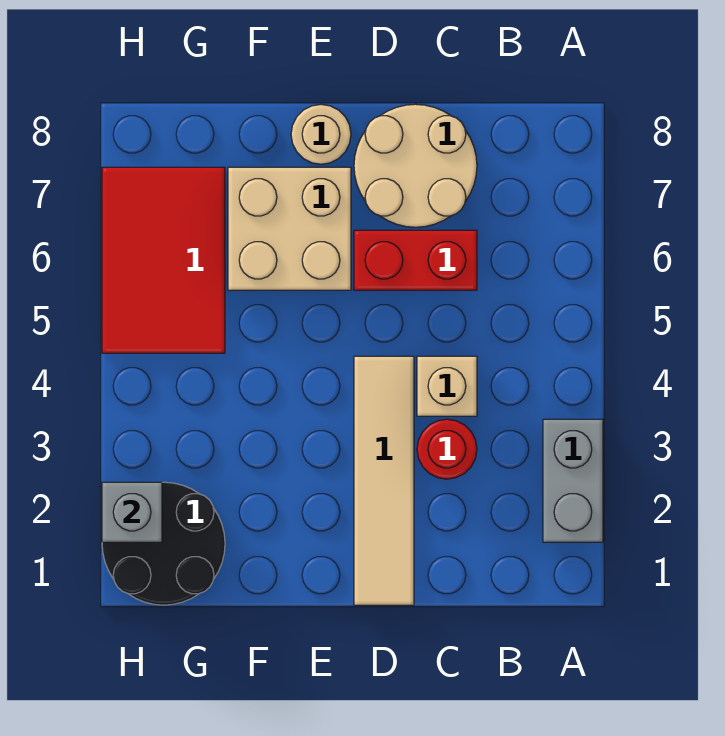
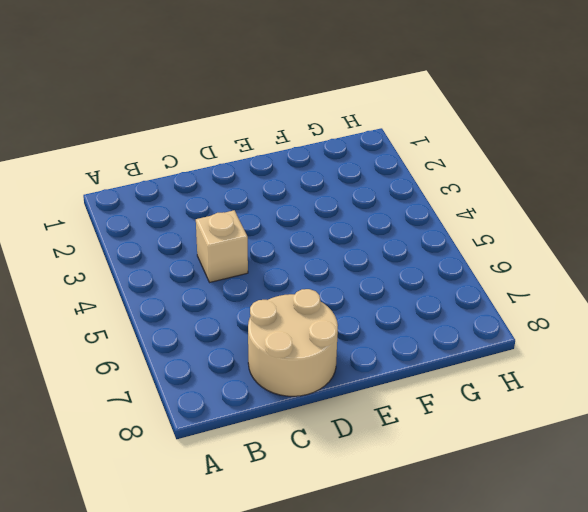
none -> grey brick A2:A3 level 1
none -> red round brick C3 level 1

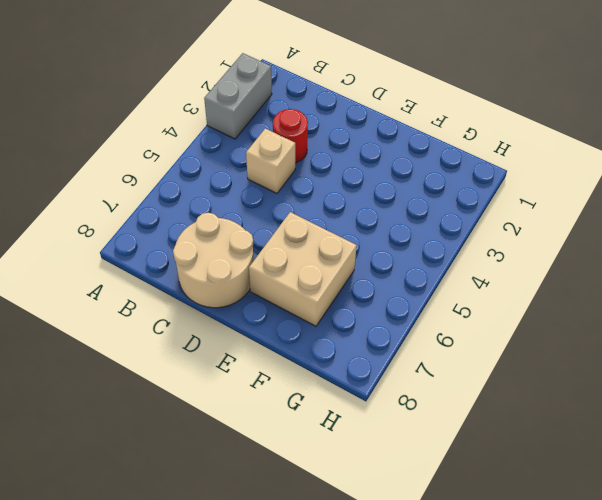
none -> red brick C6:D6 level 1
none -> tan tile D1:D4 level 1

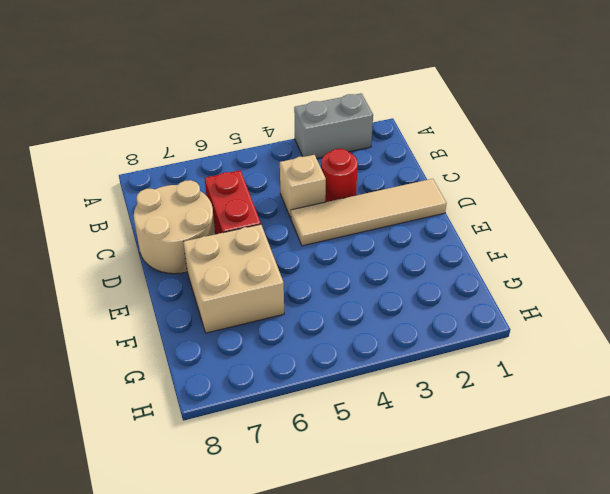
none -> tan round brick E8 level 1
none -> black round brick G1:H2 level 1

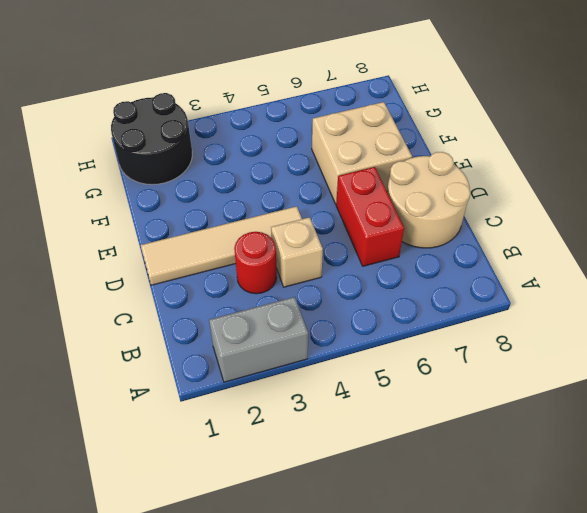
none -> tan round brick E8 level 1
none -> red tile G5:H7 level 1

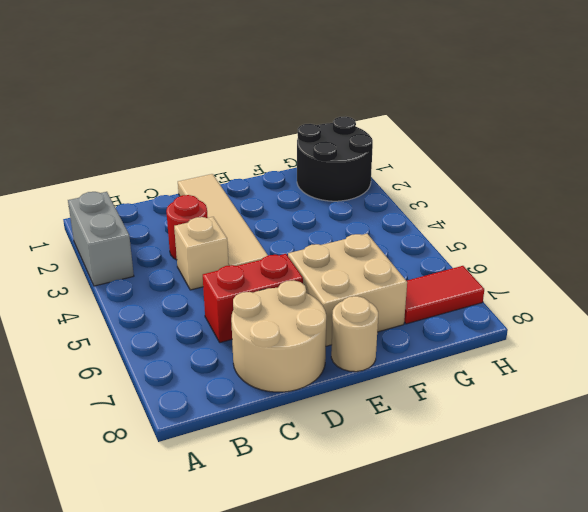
red tile G7:H7 level 1 -> red tile G5:H7 level 1
none -> grey brick H2 level 2

